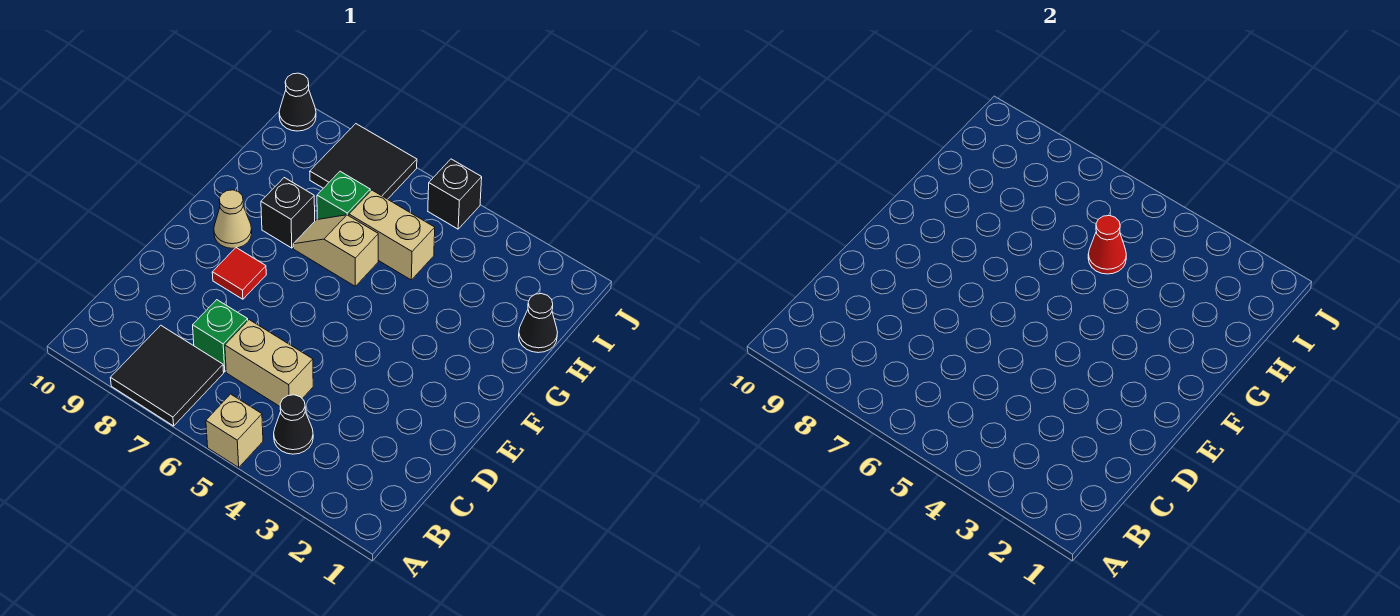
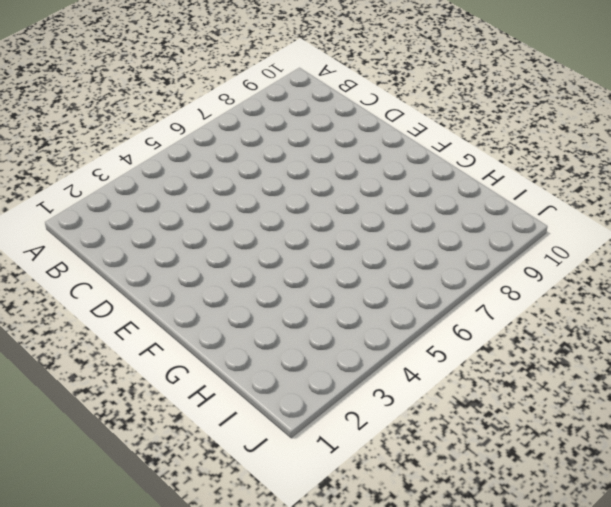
none -> tan brick A5 level 1
none -> black tile A7:B8 level 1
none -> black cone B4 level 1

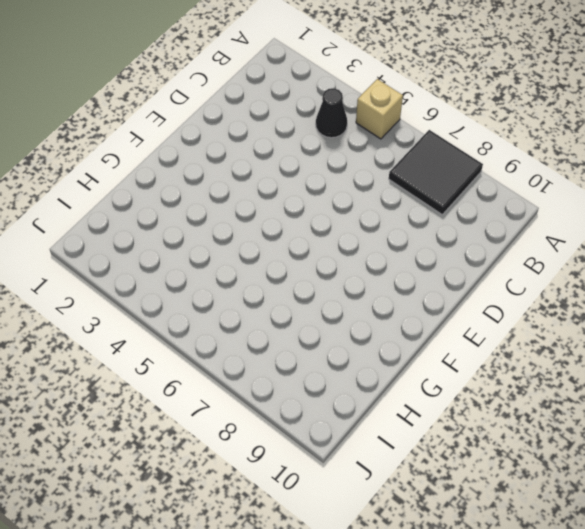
none -> tan brick C5:C6 level 1
none -> green brick C7 level 1
none -> red tile E8 level 1

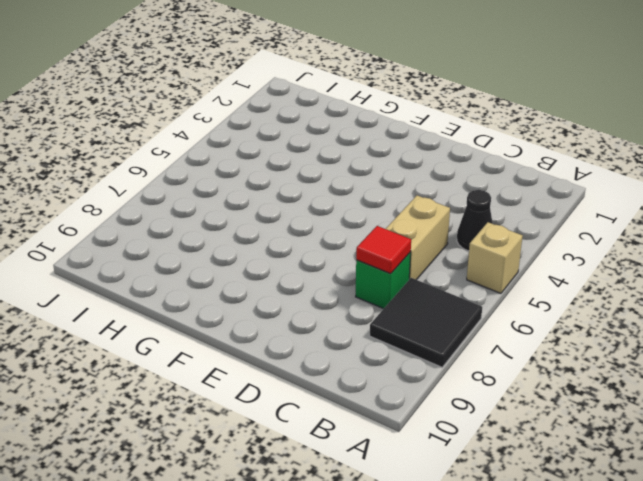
red tile C7 level 2 -> red tile E8 level 1
none -> tan cone F9 level 1
none -> tan slope G6:G7 level 1 top 6
none -> black brick G8 level 1

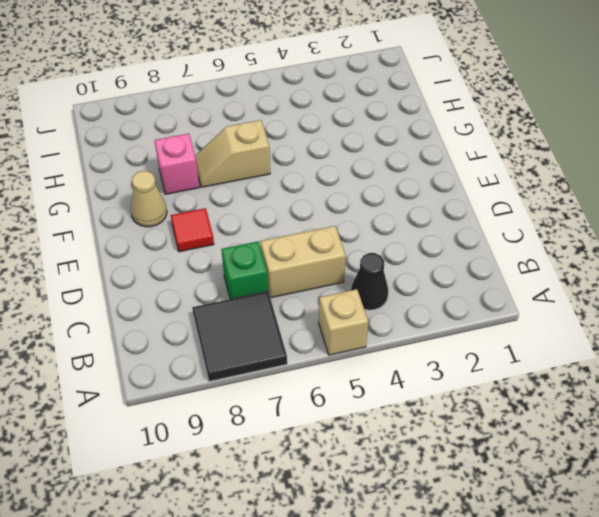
pink brick G8 level 1 -> black brick G8 level 1
none -> black cone H1 level 1
none -> tan brick H5:H6 level 1
none -> green brick H7 level 1

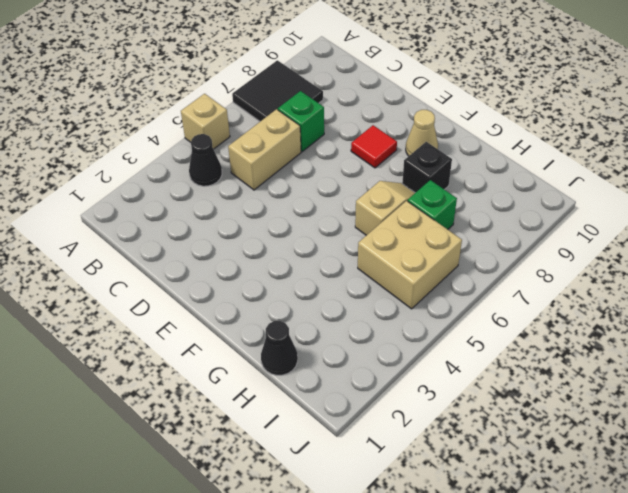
tan brick H5:I6 level 1 -> tan brick H5:H6 level 1
none -> black tile I7:J8 level 1
none -> black brick J5 level 1
none -> black cone J10 level 1

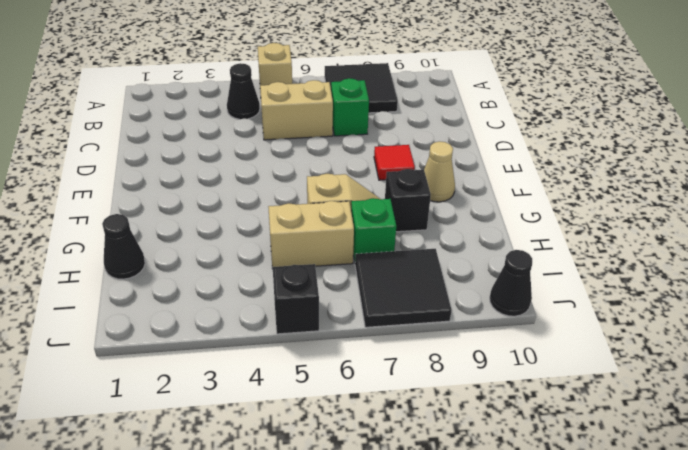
none -> red cone H5 level 2

